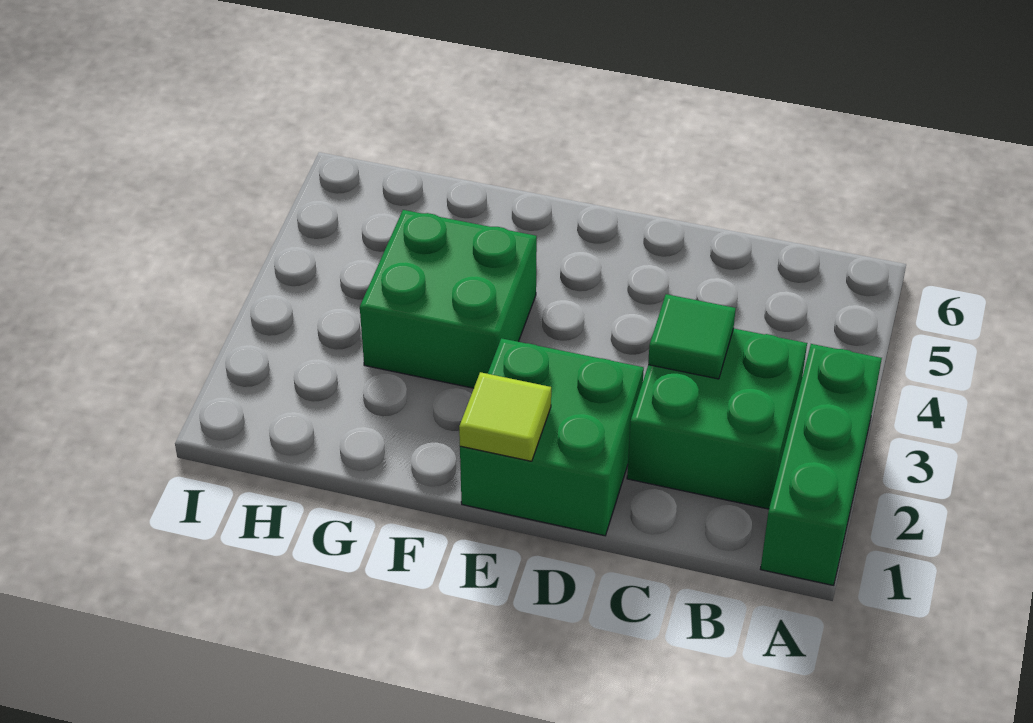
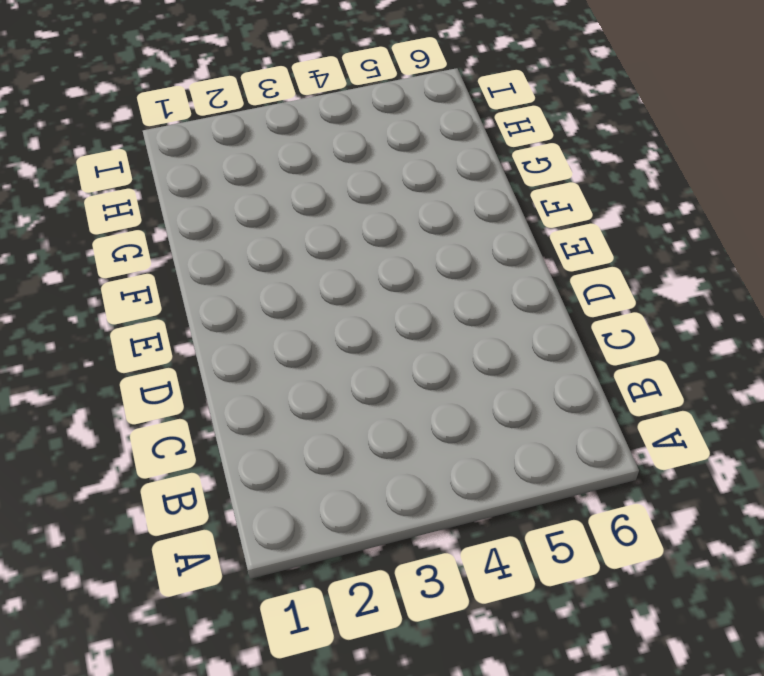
none -> green brick A1:A3 level 1
none -> green brick B2:C3 level 1

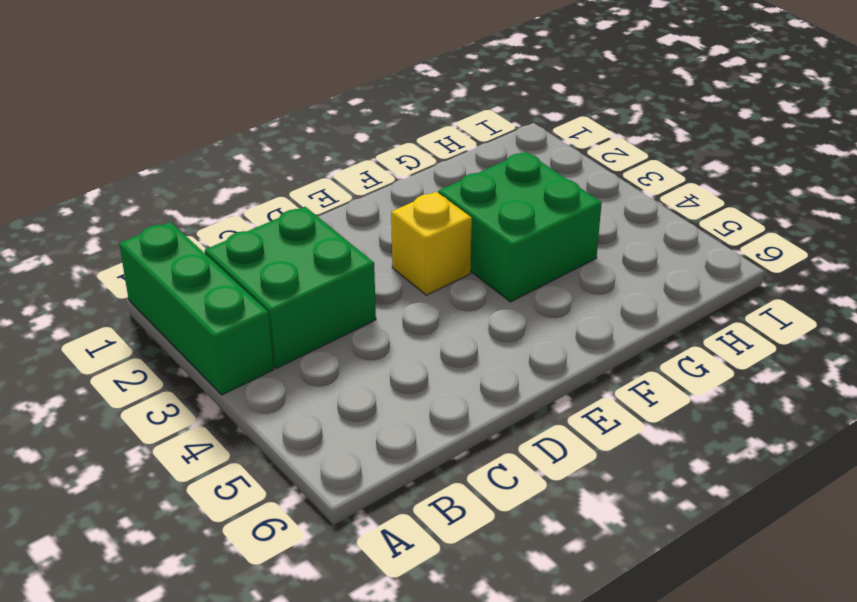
yellow brick E3 level 1 -> none
none -> green brick D1:E2 level 1
none -> green tile C3 level 2

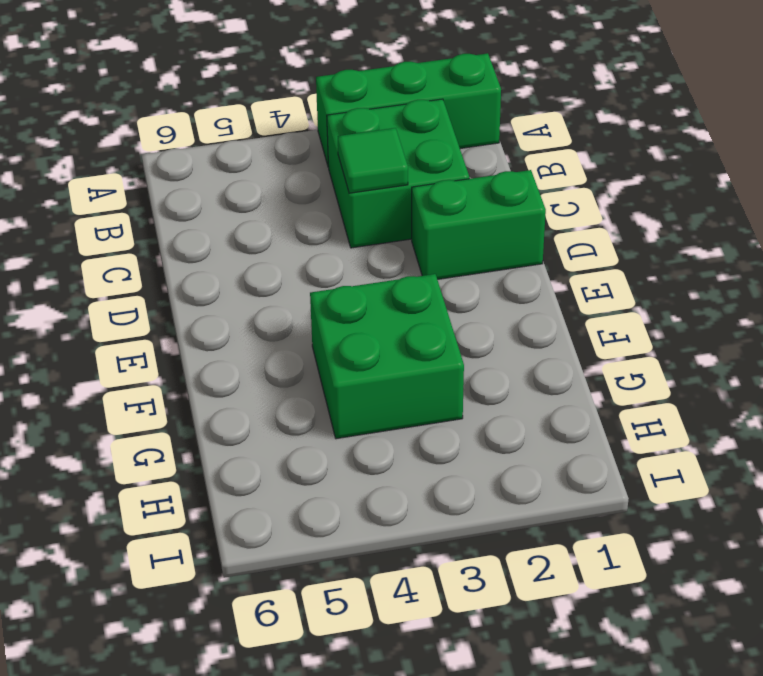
green brick D1:D2 level 1 -> green brick D1:E2 level 1
none -> lime tile E1 level 2

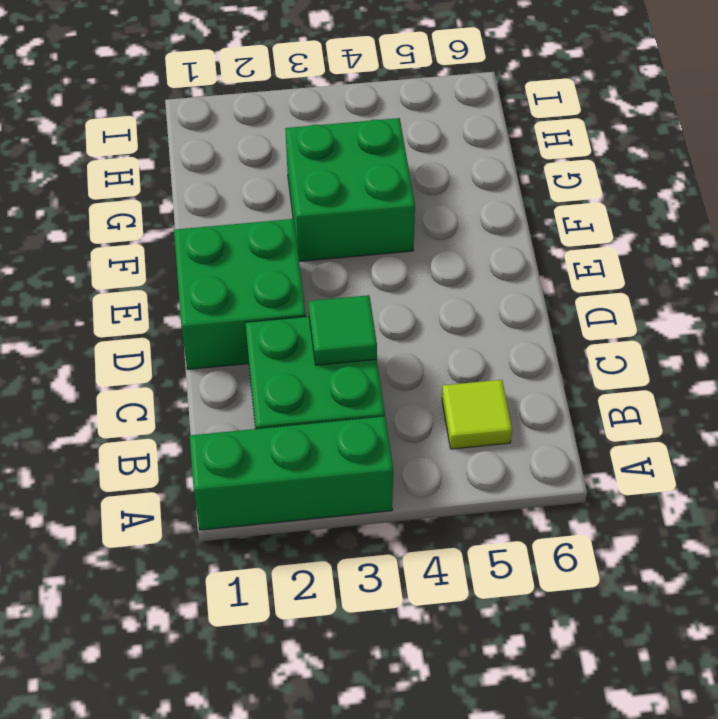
lime tile B5 level 1 -> lime tile E1 level 2

